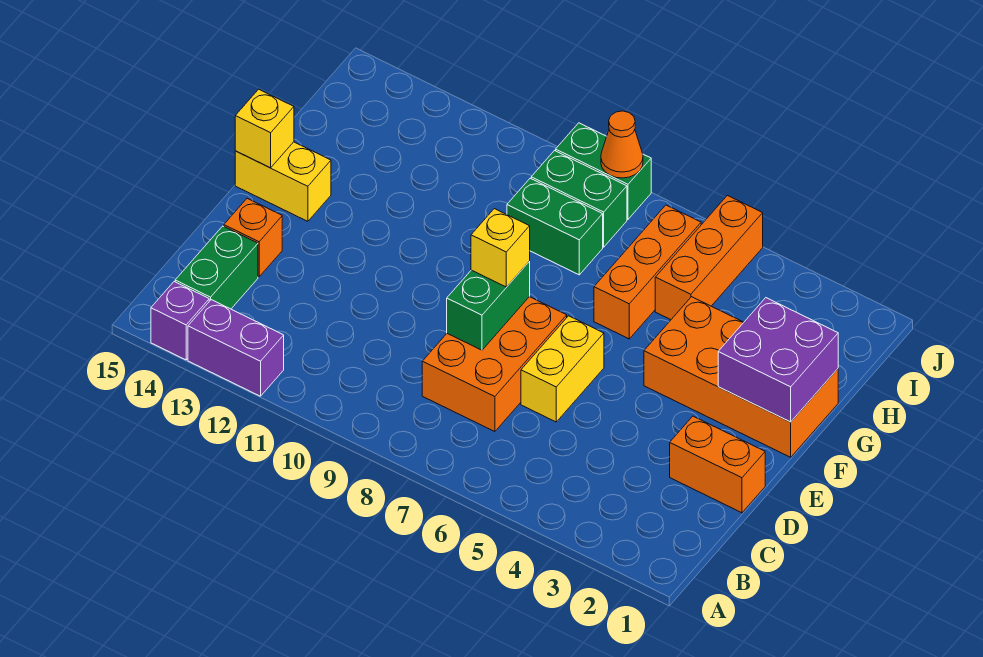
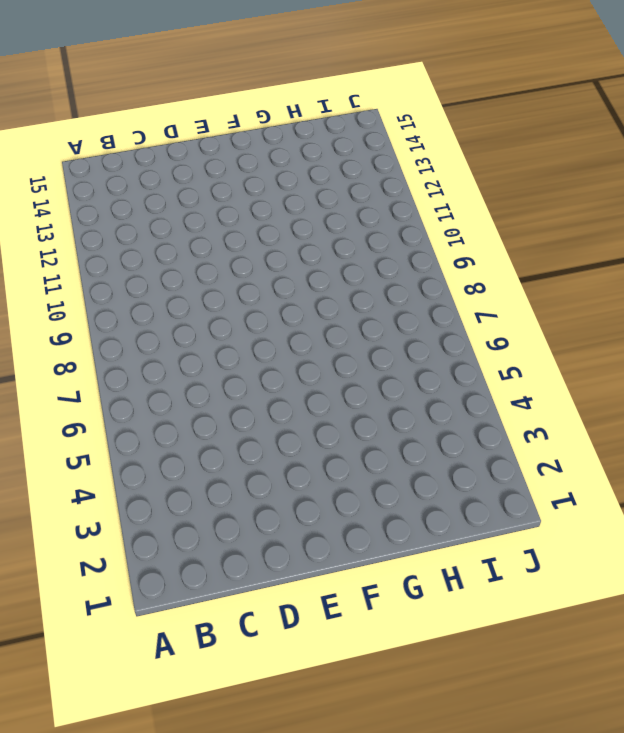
none -> purple brick A12:A13 level 1
none -> purple brick A14 level 1
none -> green brick B14:C14 level 1

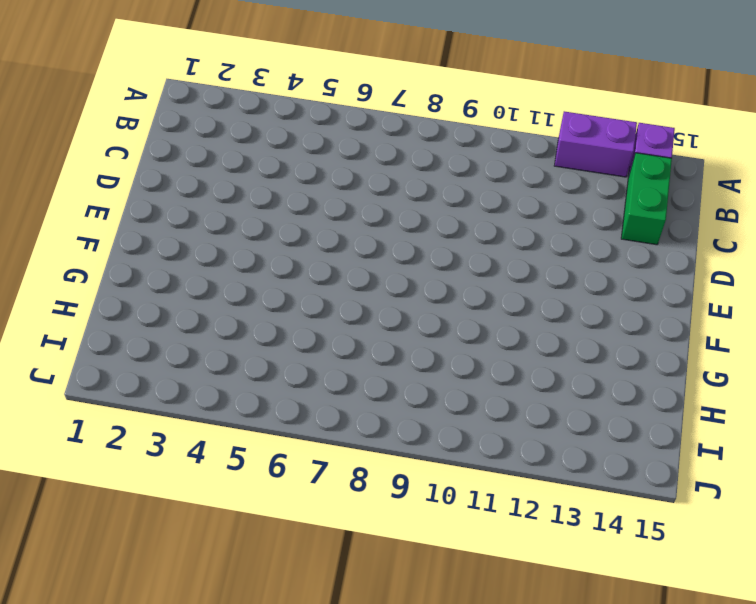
none -> orange brick C7:E8 level 1
none -> orange brick D1:D2 level 1
none -> yellow brick D6:E6 level 1

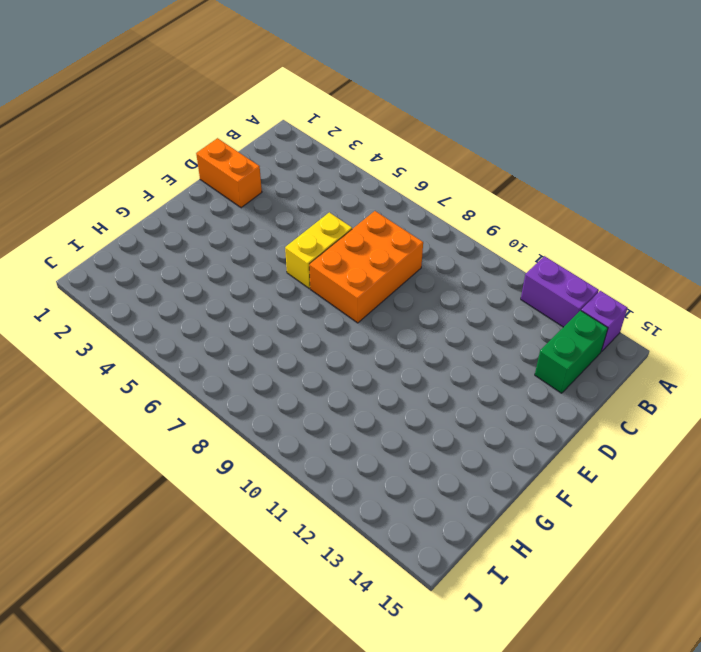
none -> orange brick D14 level 1
none -> orange brick F1:G4 level 1
none -> yellow brick F14:F15 level 1

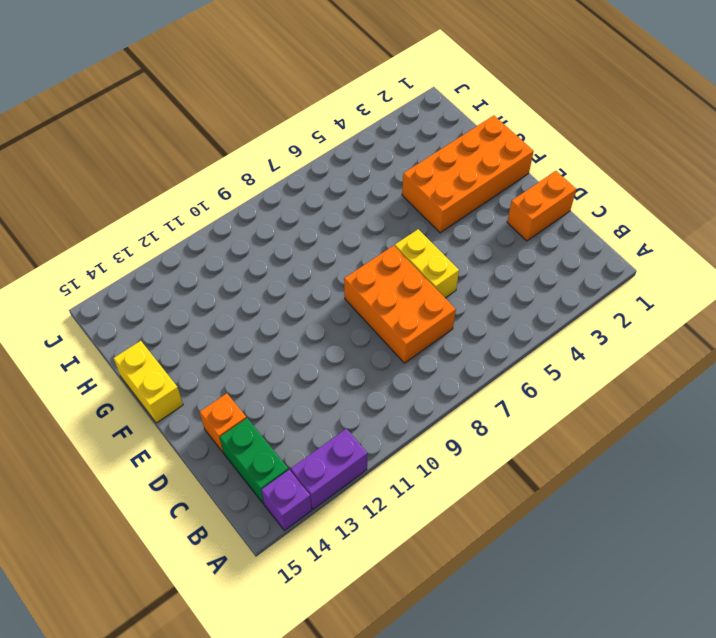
yellow brick F15:G15 level 1 -> yellow brick F14:F15 level 1
none -> orange brick G6:I6 level 1
none -> orange brick H5:J5 level 1
none -> green brick H8:H9 level 1

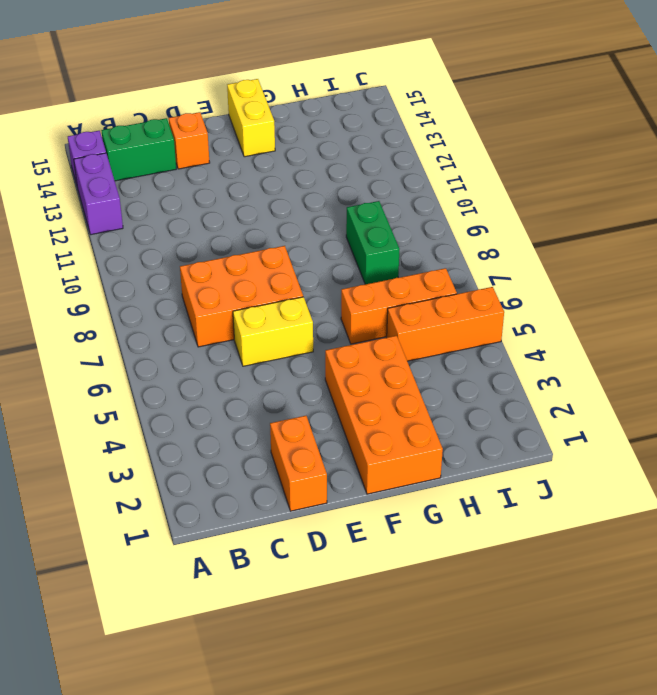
none -> green brick I8:I9 level 1
none -> green brick J8:J9 level 1
none -> green brick D8:E8 level 2

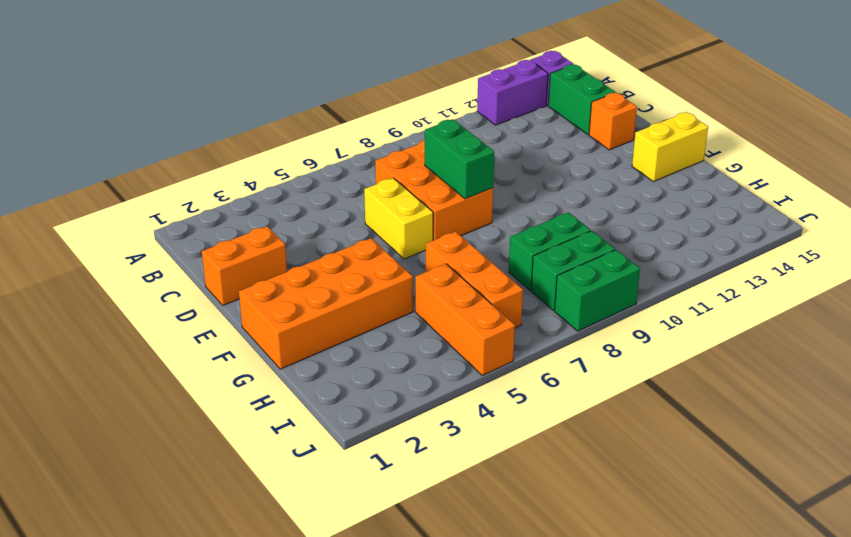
none -> purple brick F1:G2 level 2
none -> yellow brick F15 level 2
none -> orange cone J8 level 2

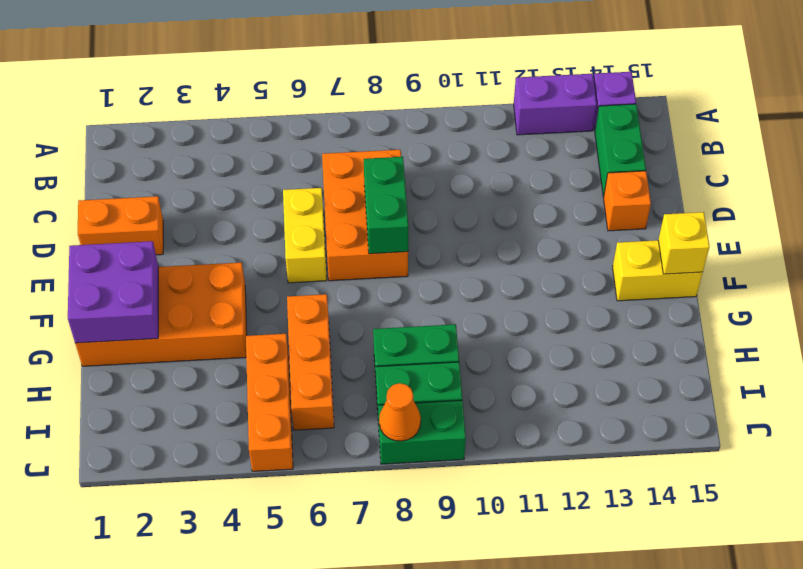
none -> yellow brick E8 level 3

